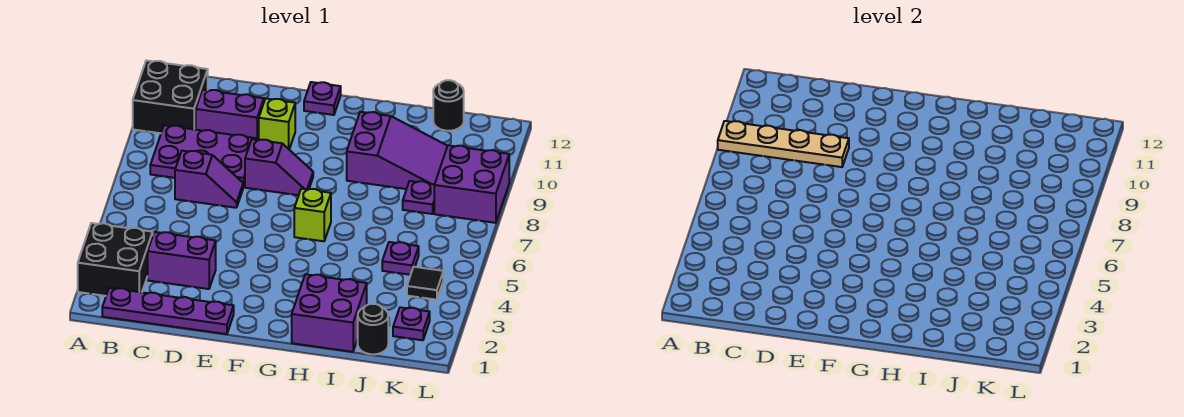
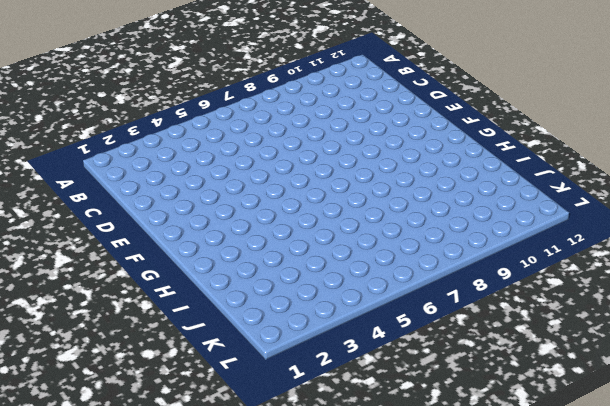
none -> black brick A2:B3 level 1
none -> black brick A10:B11 level 1
none -> purple plate B1:E1 level 1

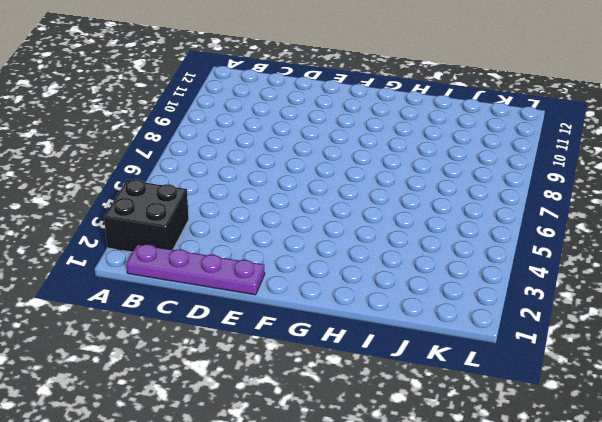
none -> black brick A10:B11 level 1
none -> purple plate B8:D9 level 1
none -> purple brick C3:D3 level 1

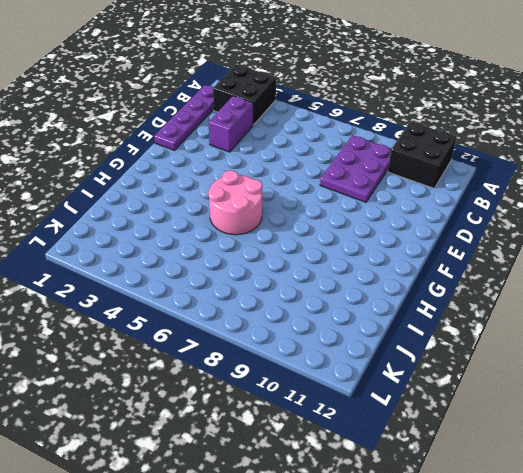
pink round brick G5:H6 level 1 -> lime brick G6 level 1
none -> purple slope C7:D7 level 1 top C
none -> purple brick C10:D10 level 1
none -> purple slope E8:F8 level 1 top E

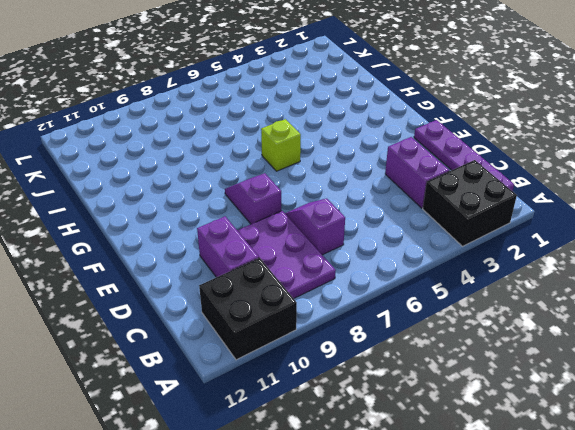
none -> lime brick E10 level 1
none -> purple plate F12 level 1
none -> purple brick H1:I2 level 1

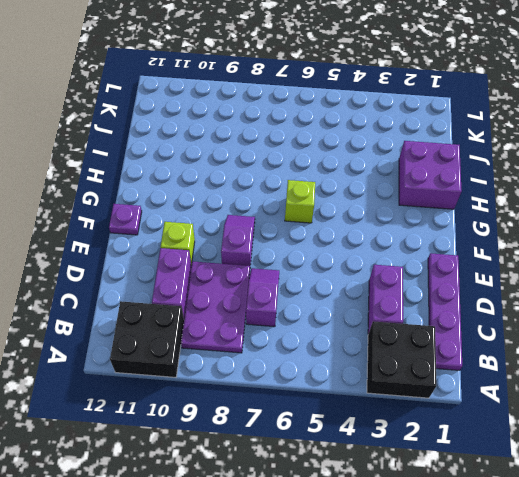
none -> purple slope H9:J10 level 1 top H
none -> black round brick J1 level 1
none -> purple plate J5 level 1

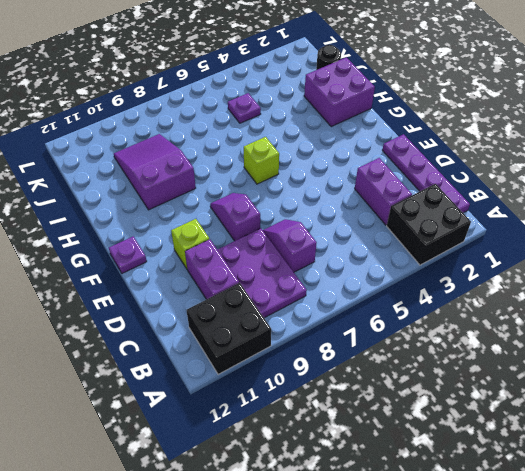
none -> purple plate J8 level 1
none -> black round brick J12 level 1
none -> purple plate K2 level 1

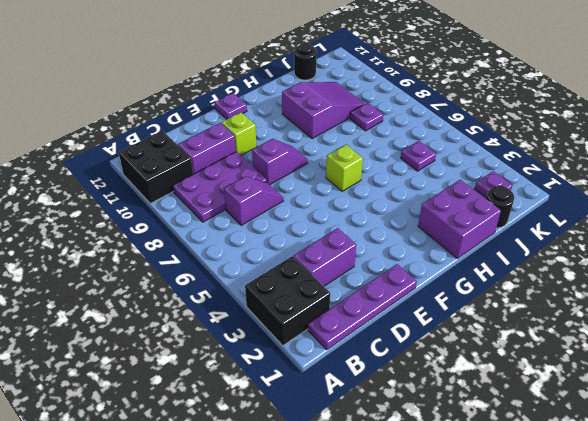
none -> black tile K4 level 1
none -> purple brick K8:L9 level 1
none -> tan plate A9:D9 level 2

